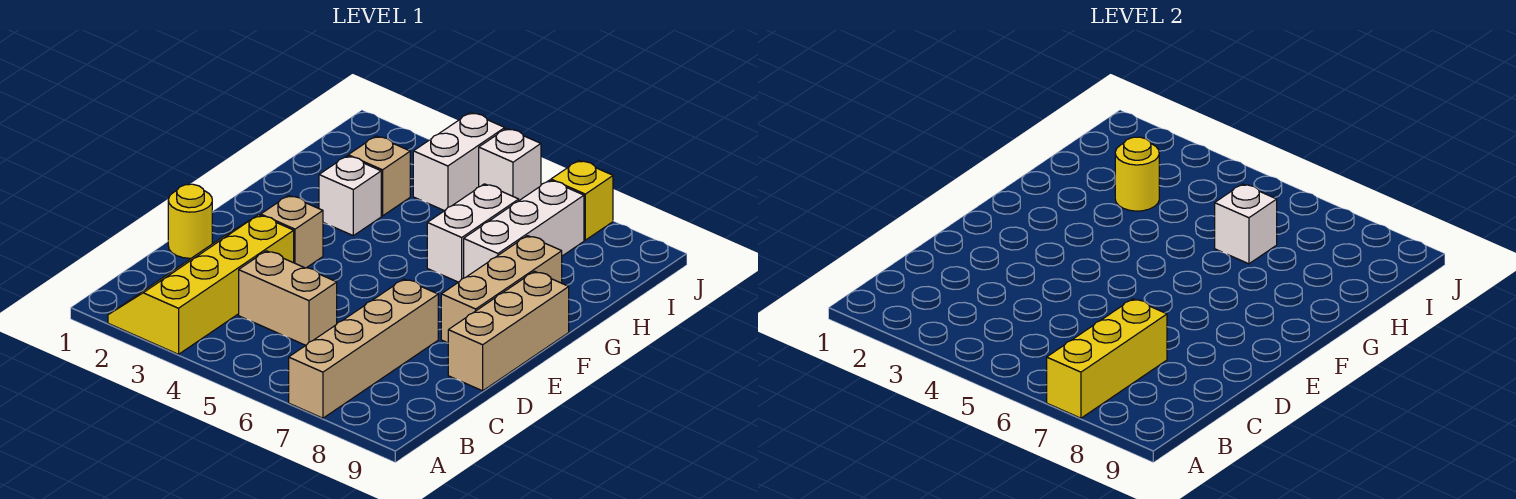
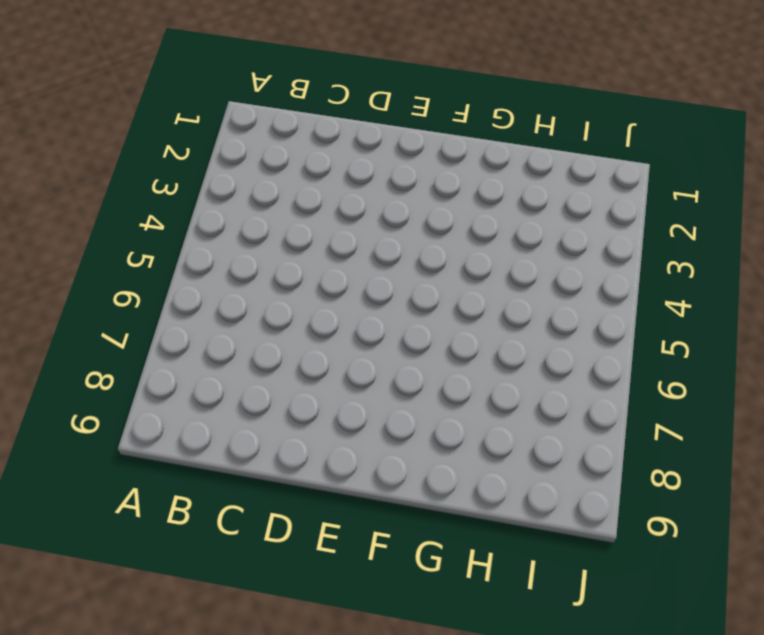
none -> yellow slope A2:D3 level 1 top 3
none -> tan brick A7:D7 level 1
none -> tan brick C4:C5 level 1

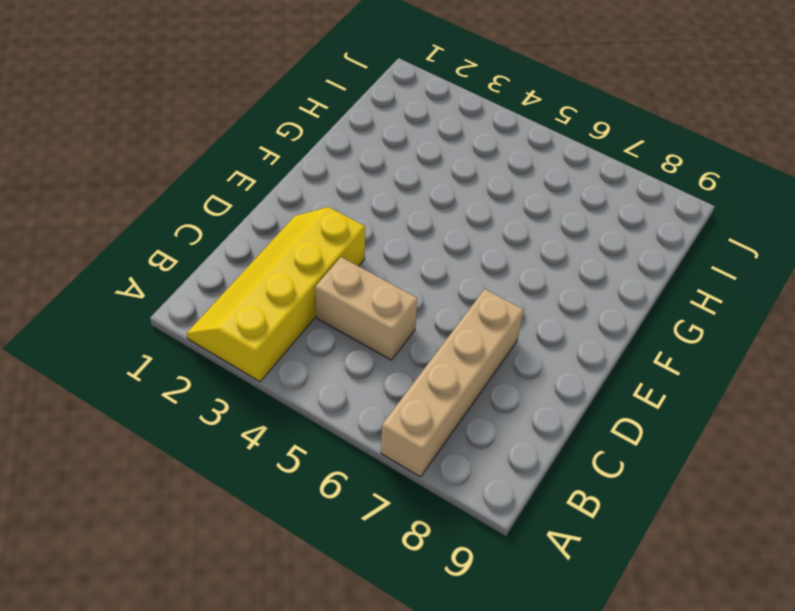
none -> yellow round brick D1 level 1
none -> tan brick D9:F9 level 1
none -> tan brick E3 level 1

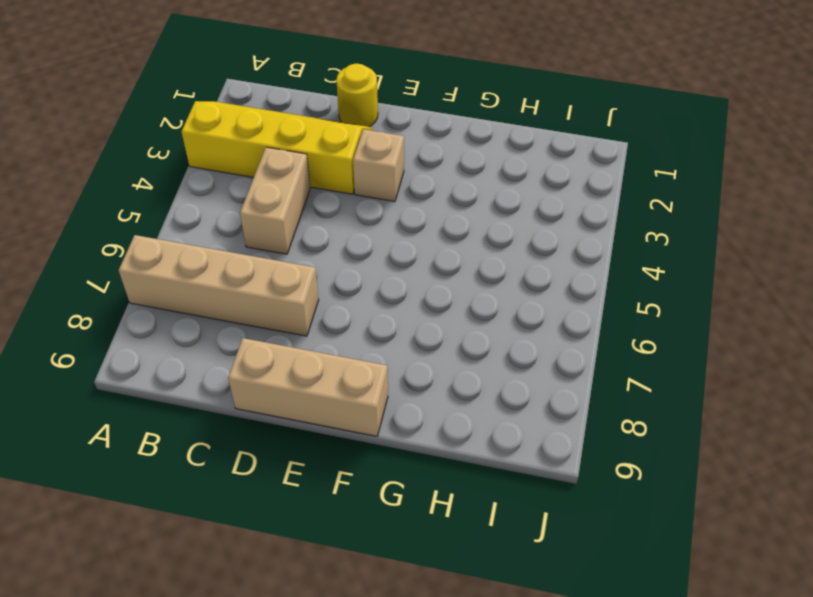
none -> tan brick E8:G8 level 1
none -> white brick G3 level 1
none -> white brick G6:H6 level 1

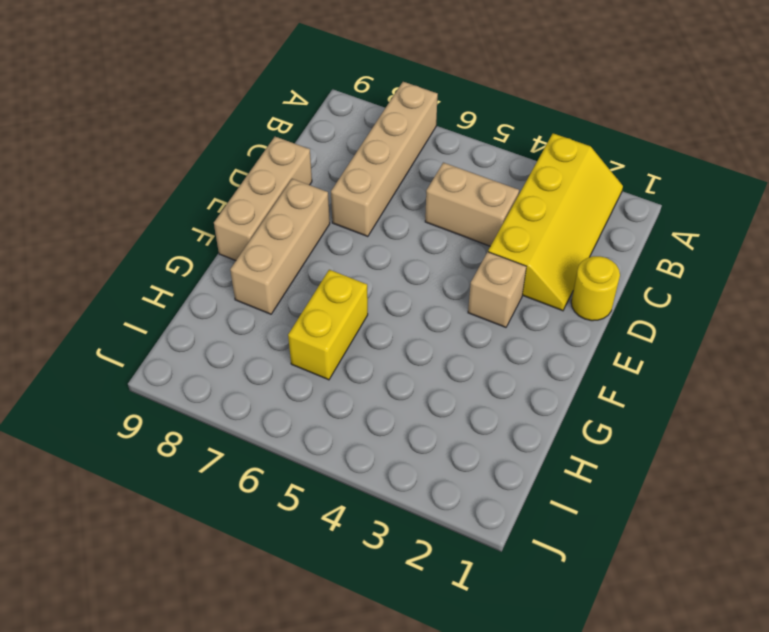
yellow brick G6:H6 level 1 -> white brick G6:H6 level 1
none -> white brick G3 level 1
none -> white brick G7:I7 level 1
none -> tan brick H3 level 1

